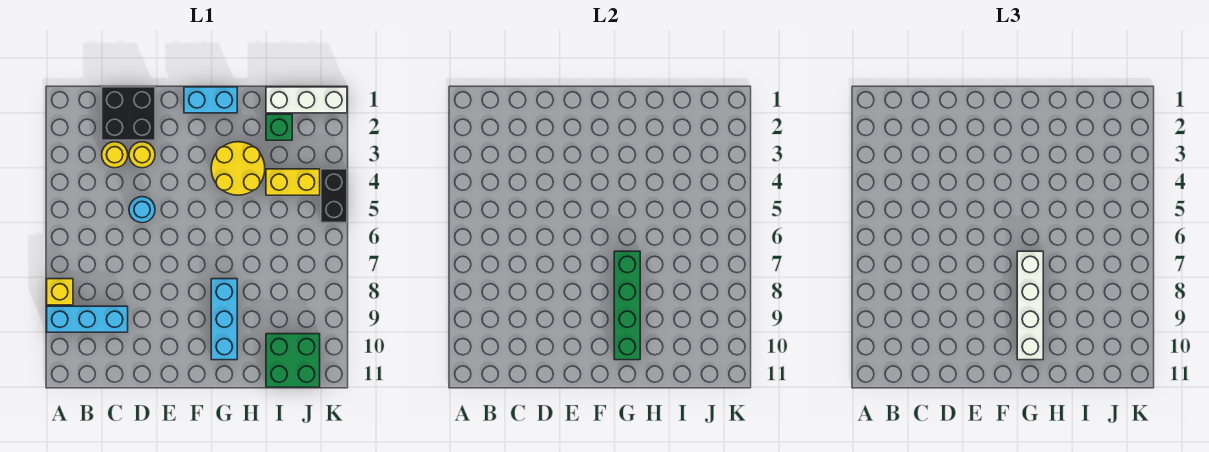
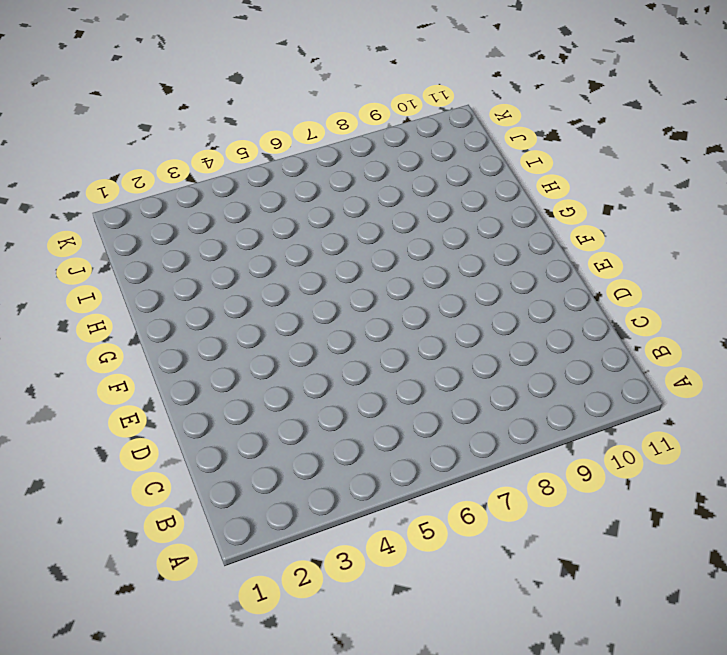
none -> yellow brick A8 level 1
none -> cyan brick A9:C9 level 1
none -> black brick C1:D2 level 1

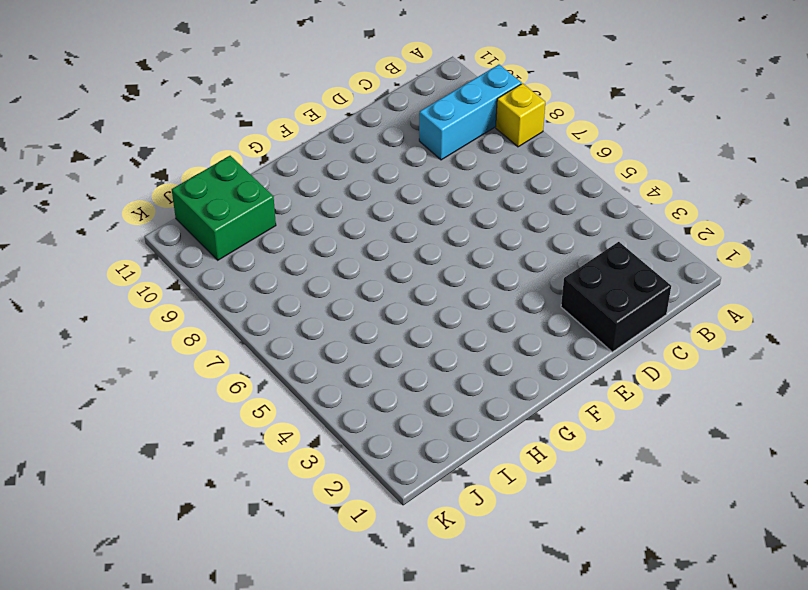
none -> yellow round brick C3 level 1
none -> yellow round brick D3 level 1
none -> cyan round brick D5 level 1

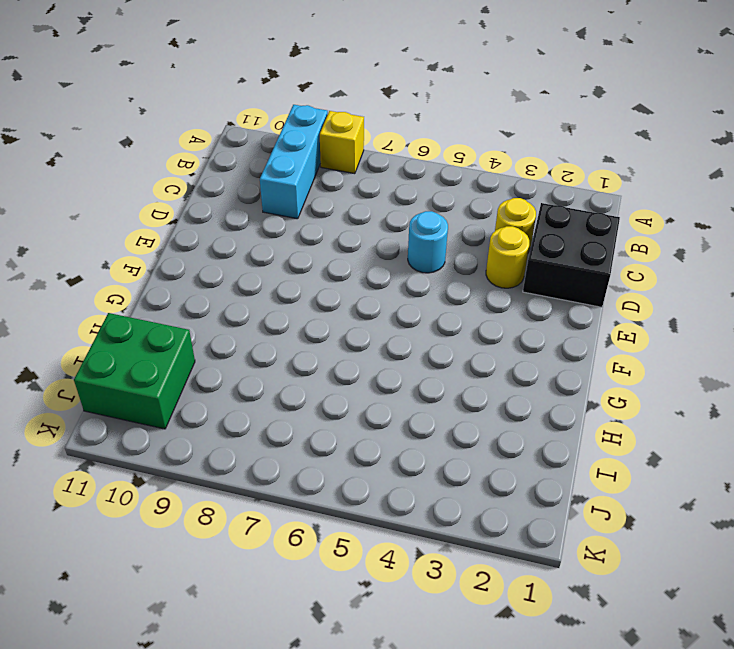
none -> cyan brick F1:G1 level 1
none -> yellow round brick G3:H4 level 1
none -> cyan brick G8:G10 level 1

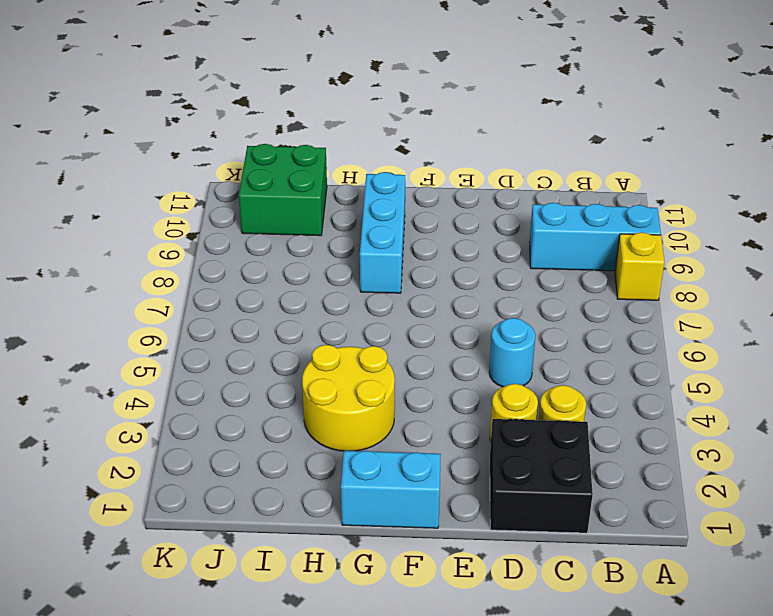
none -> white brick I1:K1 level 1
none -> green brick I2 level 1
none -> yellow brick I4:J4 level 1

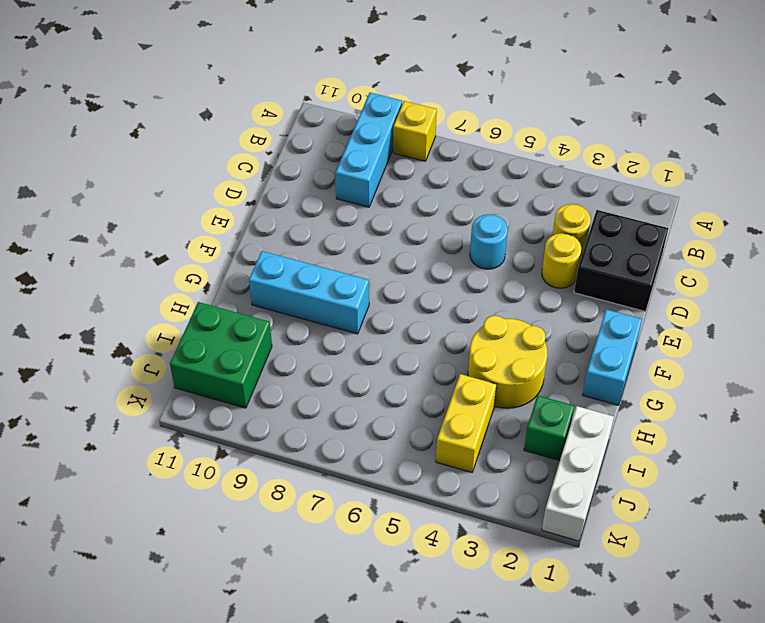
none -> black brick K4:K5 level 1
none -> green brick G7:G10 level 2
none -> white brick G7:G10 level 3

